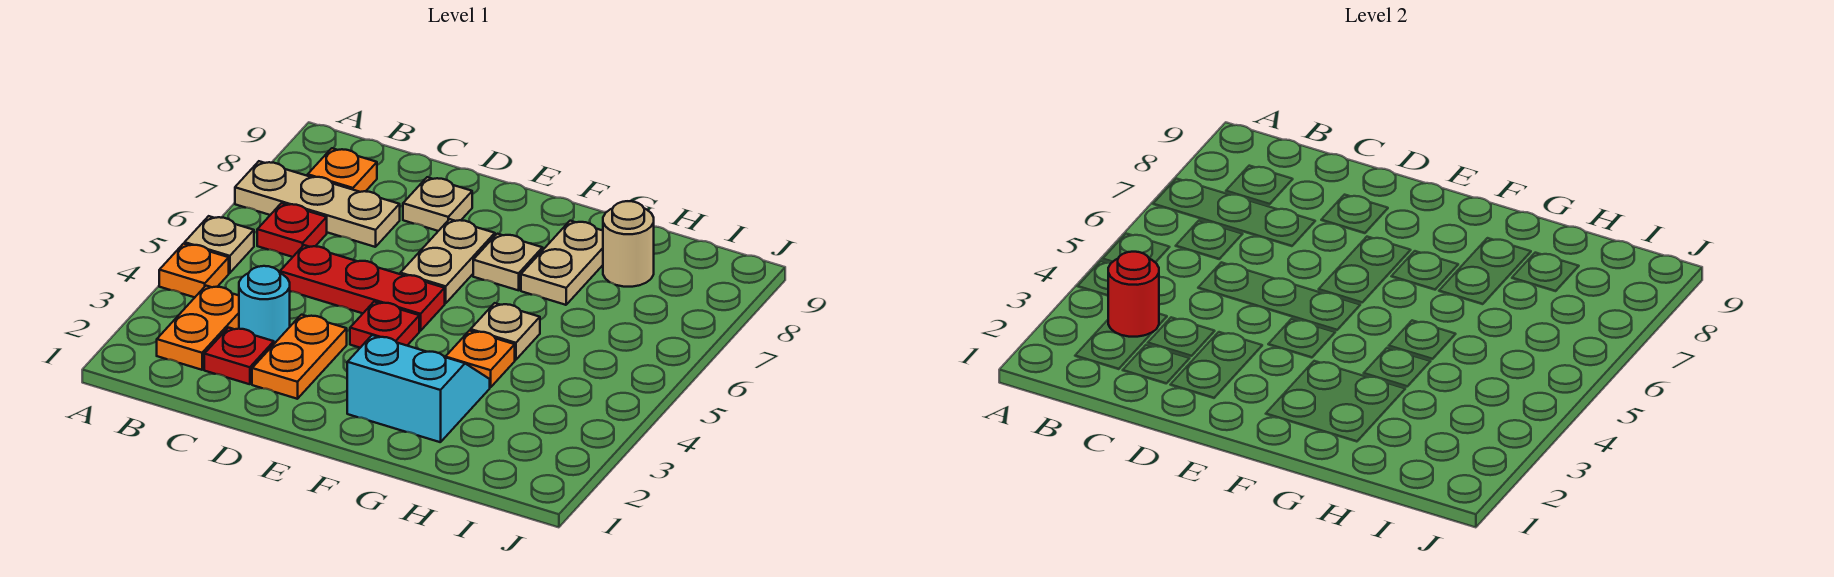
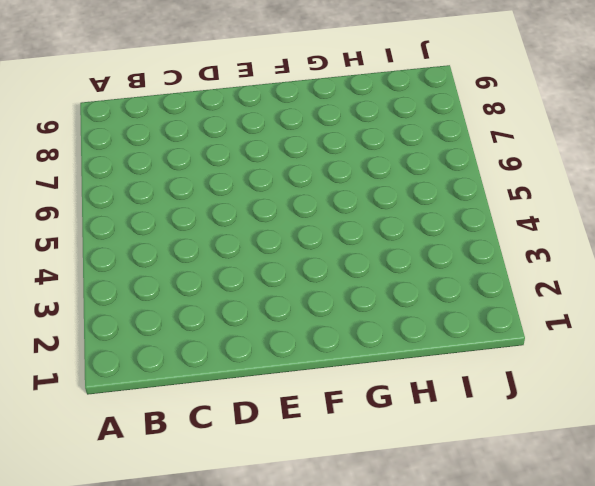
none -> orange plate A4 level 1
none -> tan plate A5 level 1
none -> tan plate A7:C7 level 1

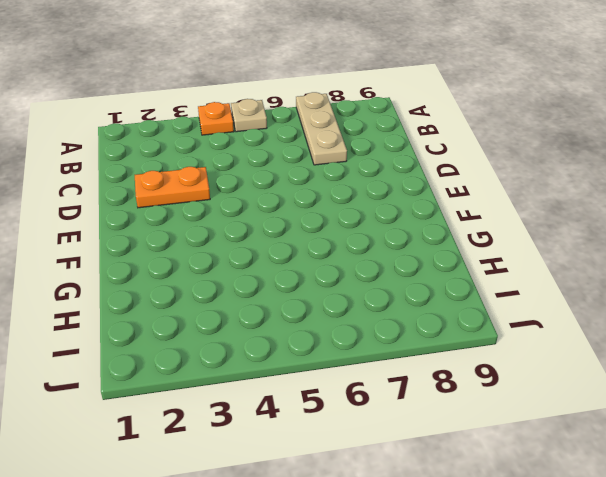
none -> orange plate B2:B3 level 1
none -> red plate B6 level 1
none -> orange plate B8 level 1

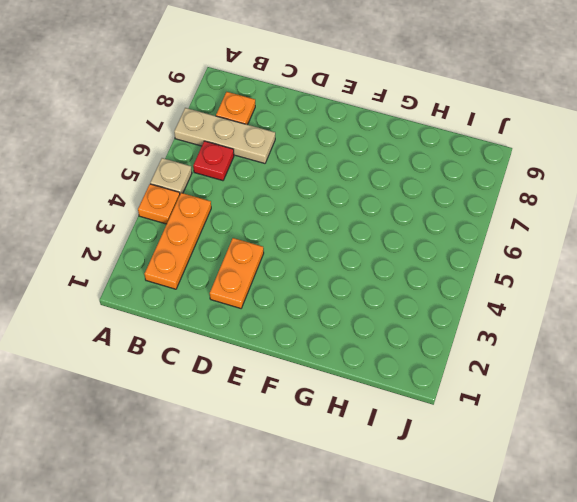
orange plate B2:B4 level 1 -> orange plate B2:B3 level 1
none -> red plate C2 level 1
none -> cyan round brick C3 level 1
none -> red plate C5:E5 level 1

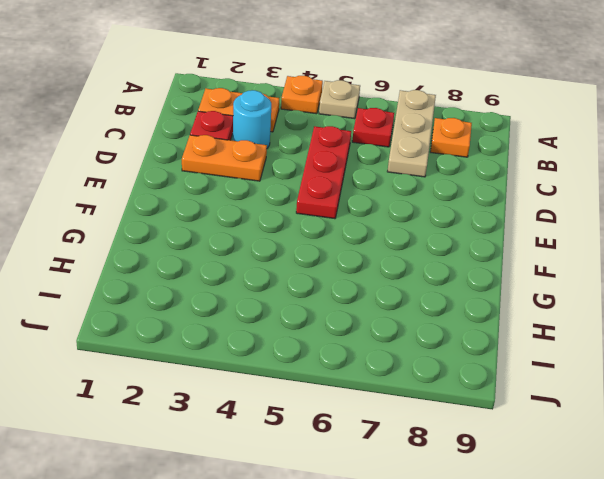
none -> tan plate D8 level 1
none -> red plate E4 level 1
none -> tan plate E6:E7 level 1

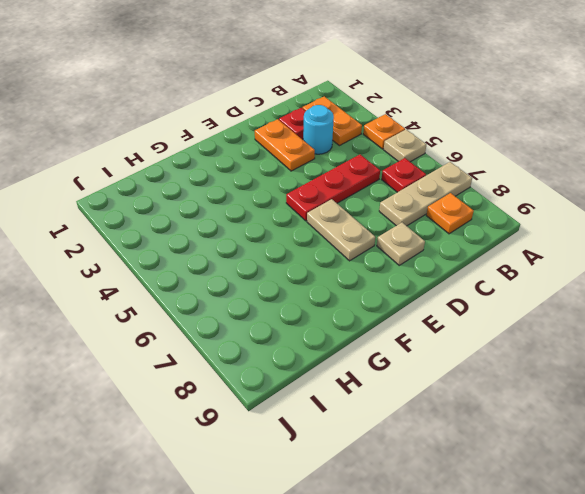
none -> red plate E4 level 1
none -> cyan slope F2:G3 level 1 top 2
none -> tan plate F7 level 1

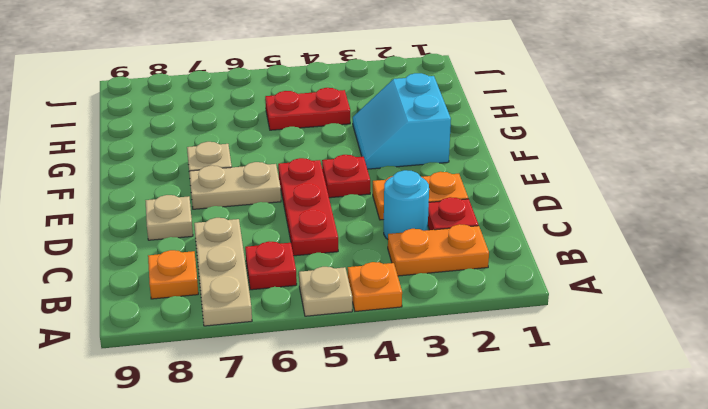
red plate H4:H5 level 1 -> none
none -> orange plate G4 level 1
none -> tan plate G5 level 1
none -> tan plate G7:G8 level 1

